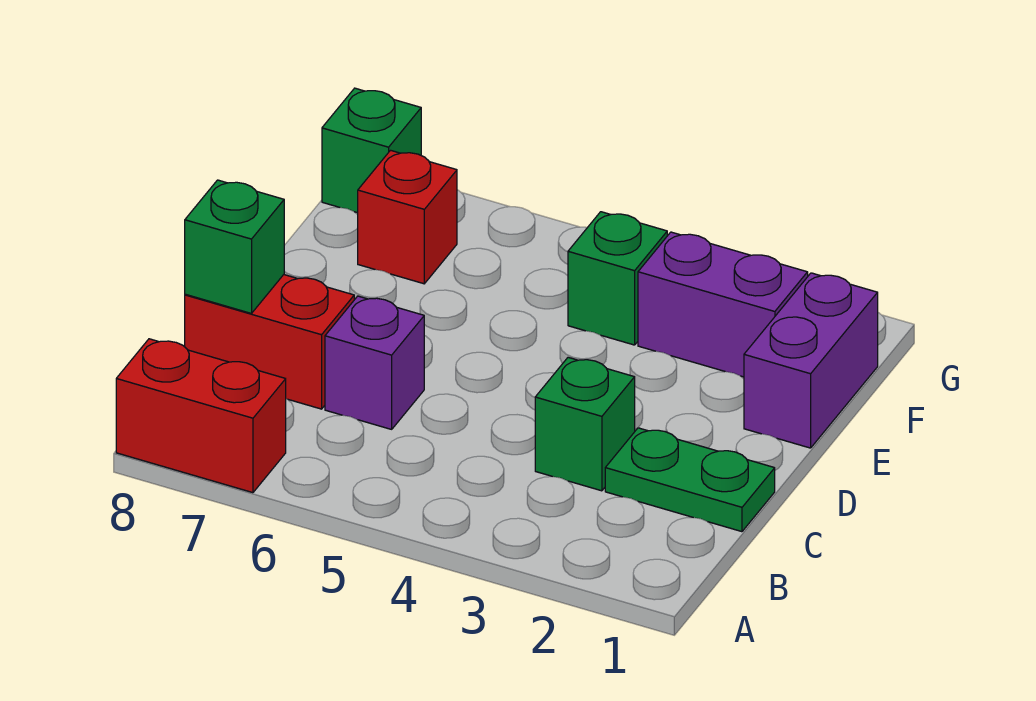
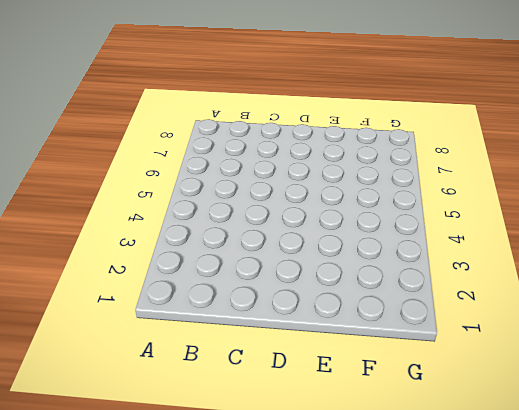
none -> red brick A7:A8 level 1
none -> green plate C1:C2 level 1

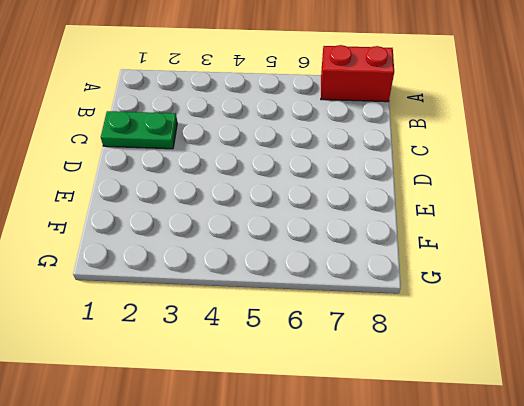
none -> green brick C3 level 1
none -> purple brick C6 level 1

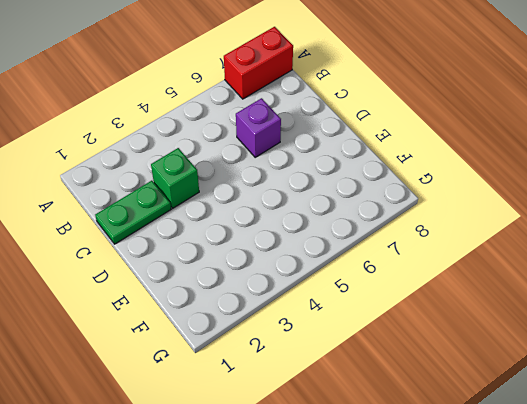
none -> red brick C7:C8 level 1
none -> purple brick E1:F1 level 1

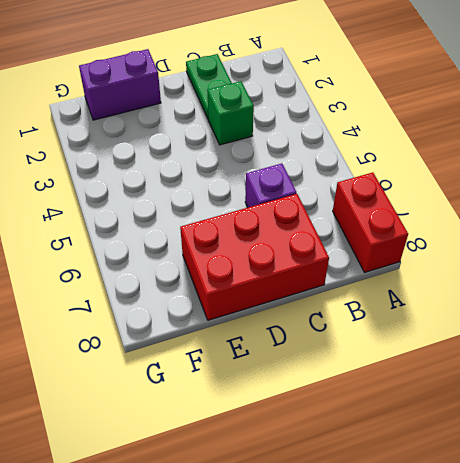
red brick C7:E8 level 1 -> red brick C7:C8 level 1
none -> purple brick F2:F3 level 1
none -> green brick F4 level 1

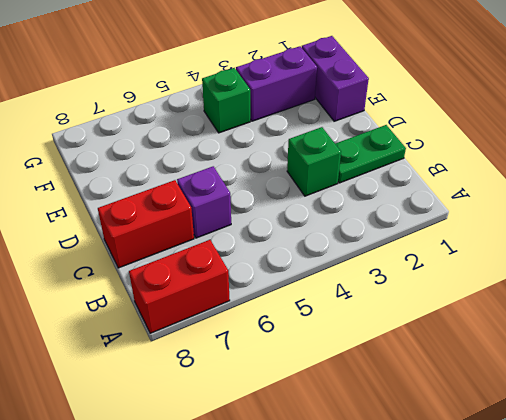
none -> red brick F7 level 1
none -> green brick G8 level 1

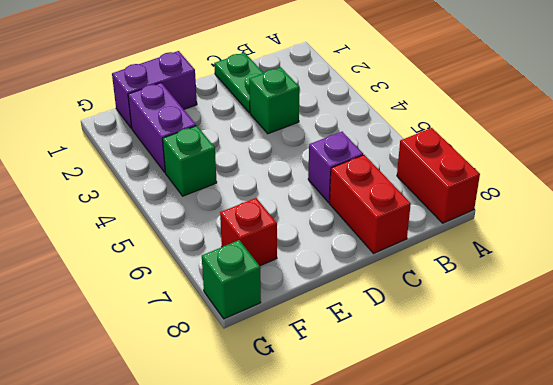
none -> green brick C8 level 2

